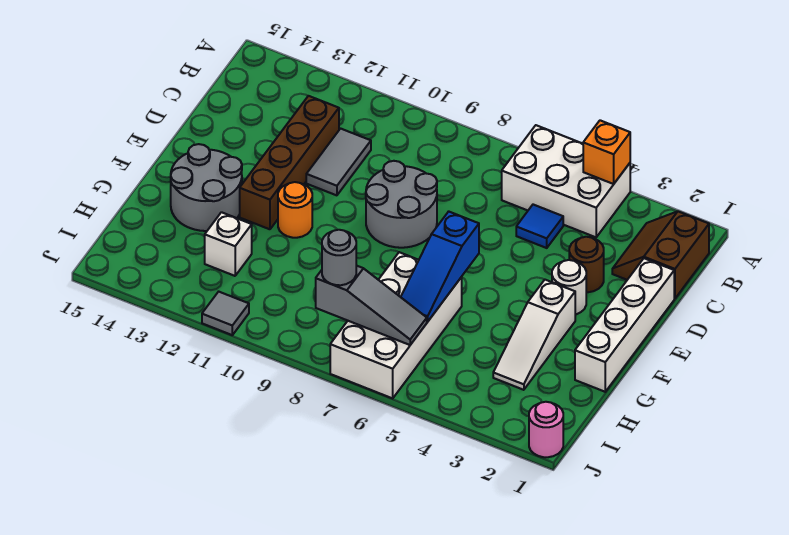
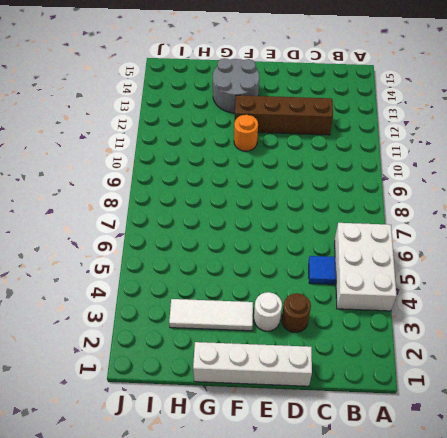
white tile F3:H3 level 1 -> white slope F3:H3 level 1 top F
none -> brown slope B1:C2 level 1 top 1
none -> grey tile C11:D11 level 1
none -> grey round brick D8:E9 level 1

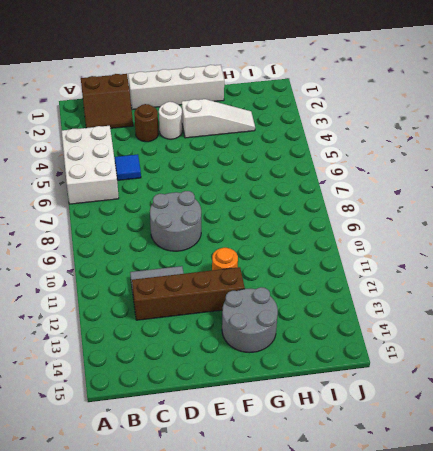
none -> white brick G6:J7 level 1
none -> white brick H12 level 1
none -> pink round brick J1 level 1

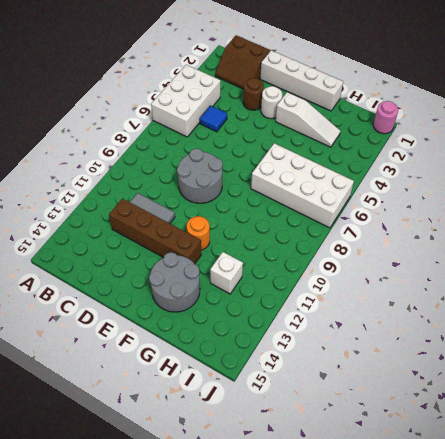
none -> grey tile J11 level 1
none -> orange brick A4 level 2
none -> blue slope F6:H6 level 2 top F

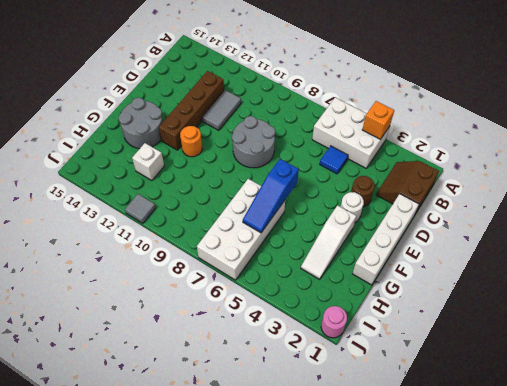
none -> grey slope I6:I8 level 2 top 8
none -> grey round brick I8 level 3

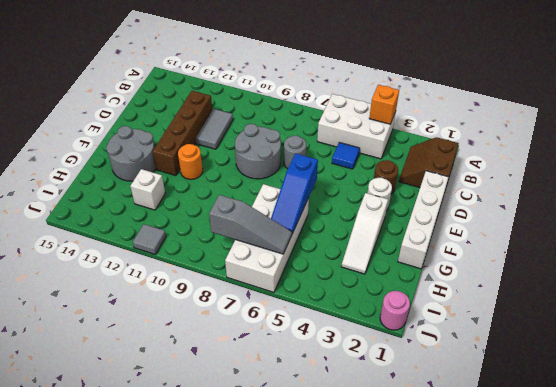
grey round brick D7 level 1 -> grey round brick I8 level 3

